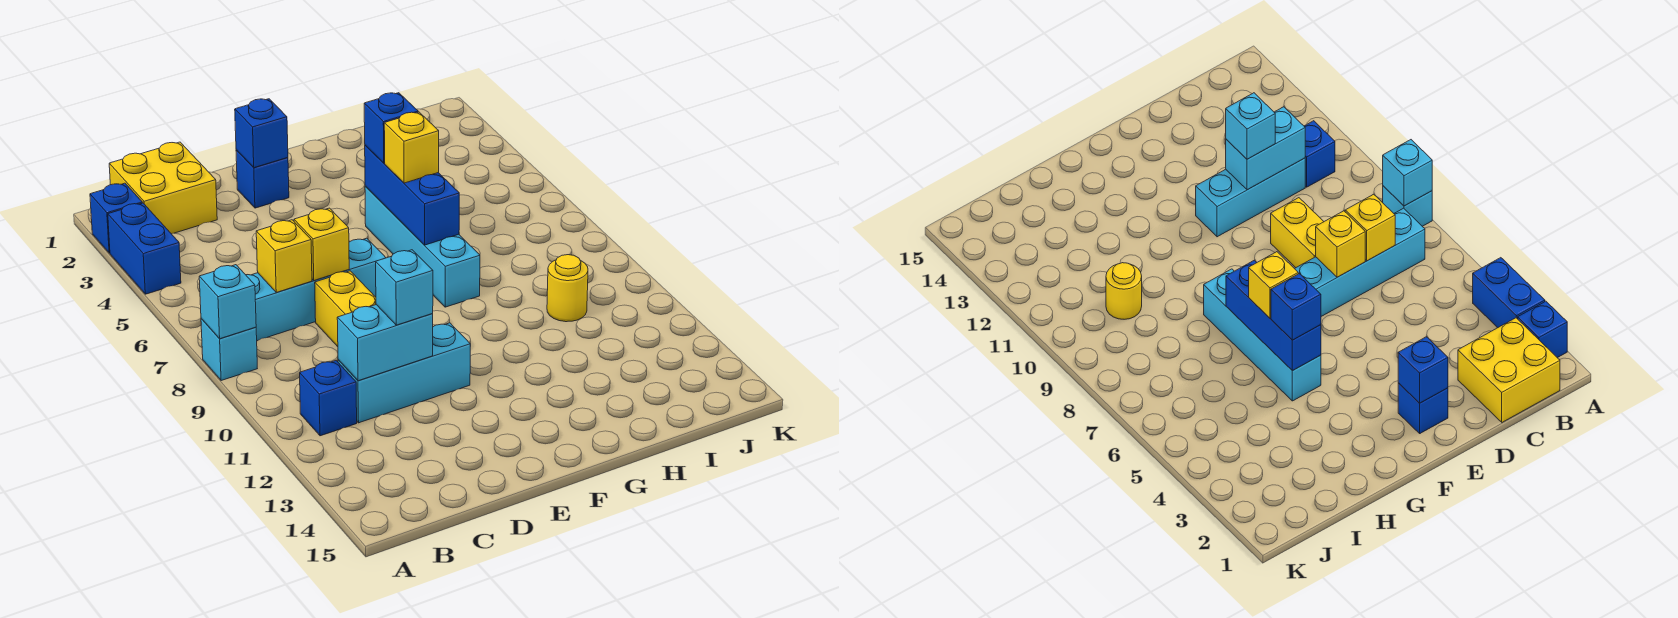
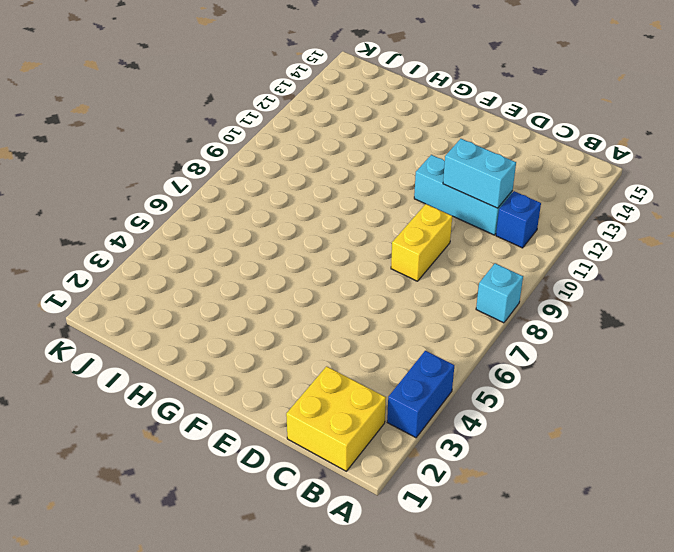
none -> blue brick A2 level 1
none -> cyan brick B7:E7 level 1
none -> blue brick E2 level 1

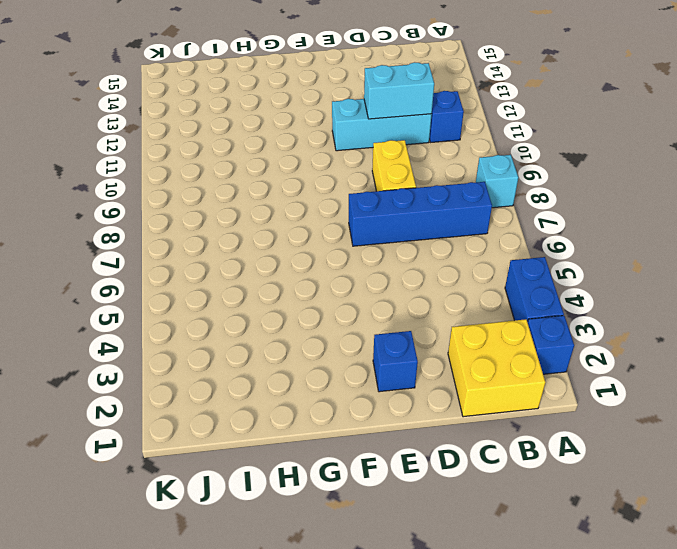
blue brick B7:E7 level 1 -> cyan brick B7:E7 level 1
none -> cyan brick G5:G8 level 1
none -> yellow round brick I10 level 1
none -> cyan brick A8 level 2

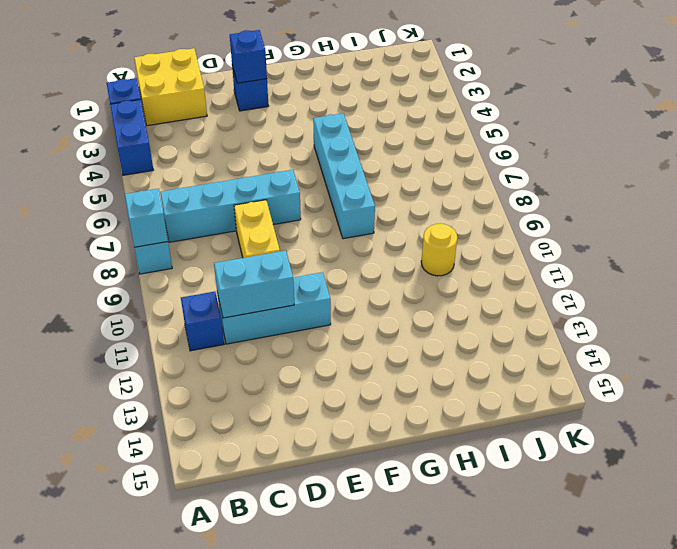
none -> yellow brick C7 level 2
none -> yellow brick D7 level 2
none -> blue brick G5:G7 level 2

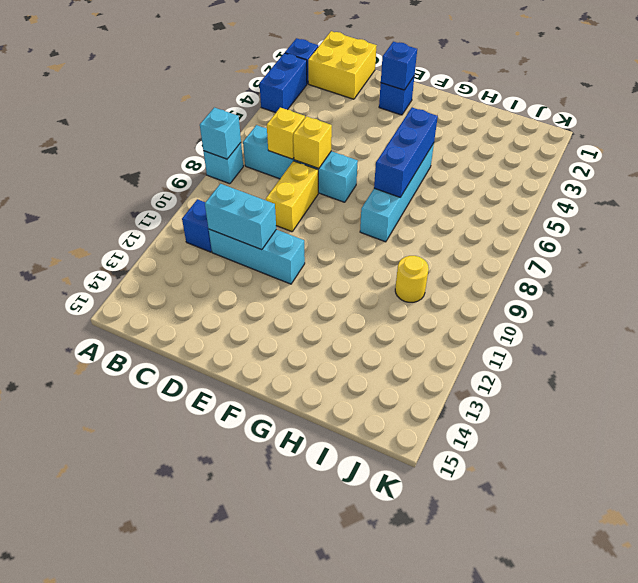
none -> cyan brick D11 level 3
none -> blue brick G5 level 3
none -> yellow brick G6 level 3

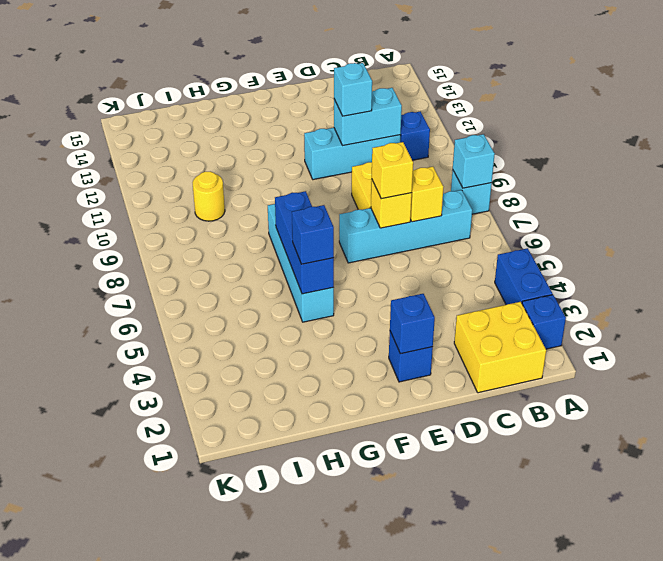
yellow brick D7 level 3 -> yellow brick G6 level 3

